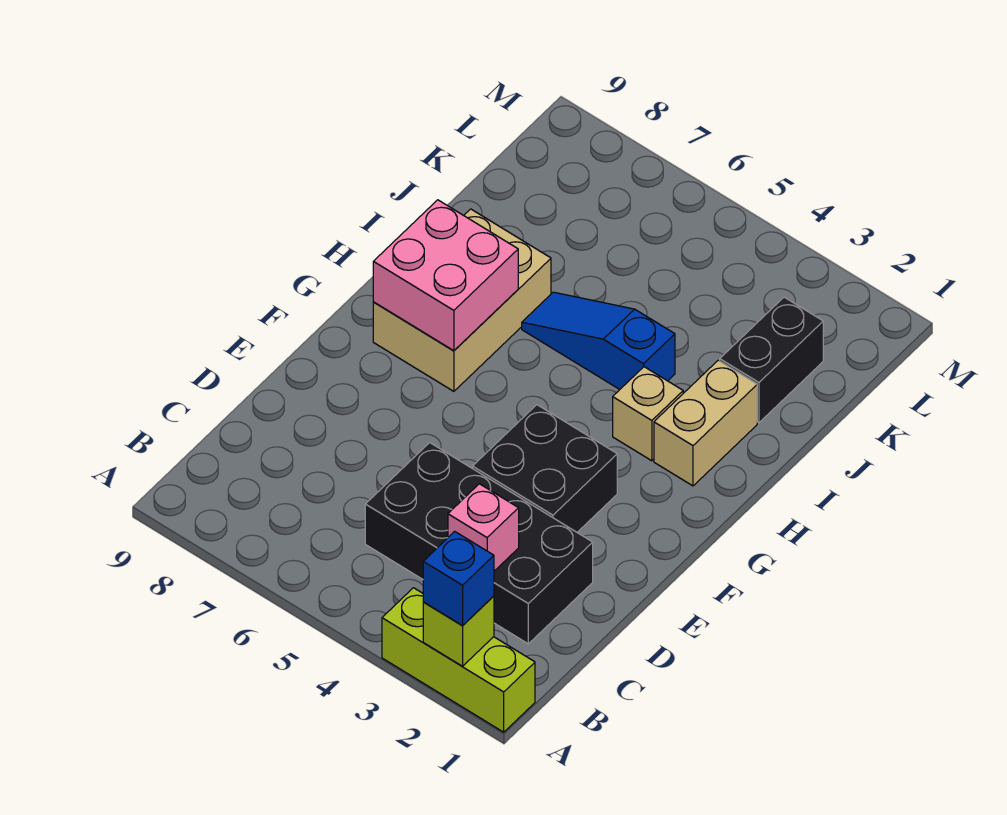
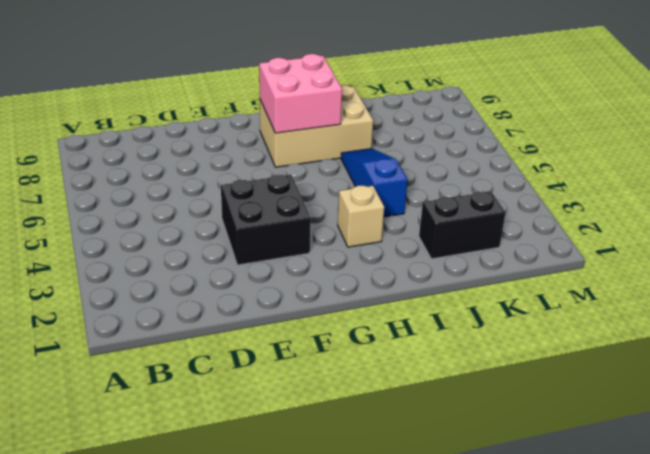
none -> lime brick A1:A3 level 1
none -> black brick C2:D5 level 1
none -> tan brick H2:I2 level 1

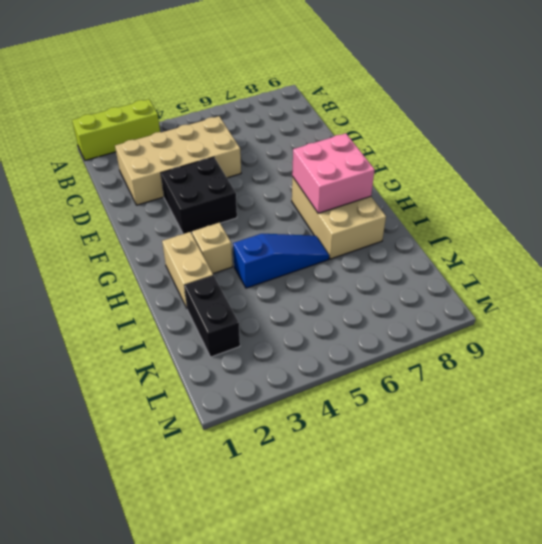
tan brick C2:D5 level 1 -> black brick C2:D5 level 1
none -> lime brick A2 level 2
none -> pink brick C3 level 2
none -> blue brick A2 level 3

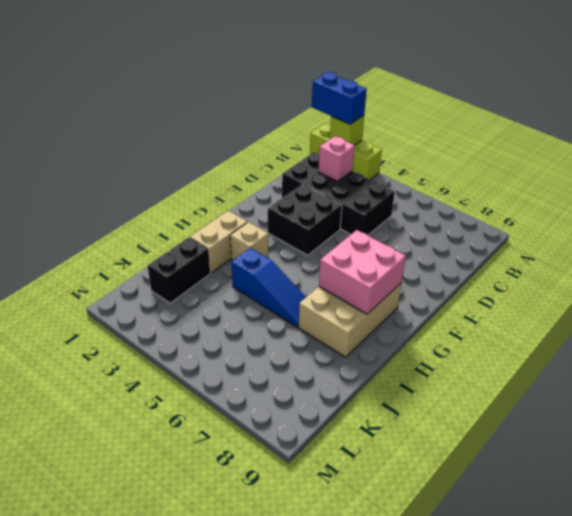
blue brick A1:A2 level 3 -> blue brick A2 level 3

